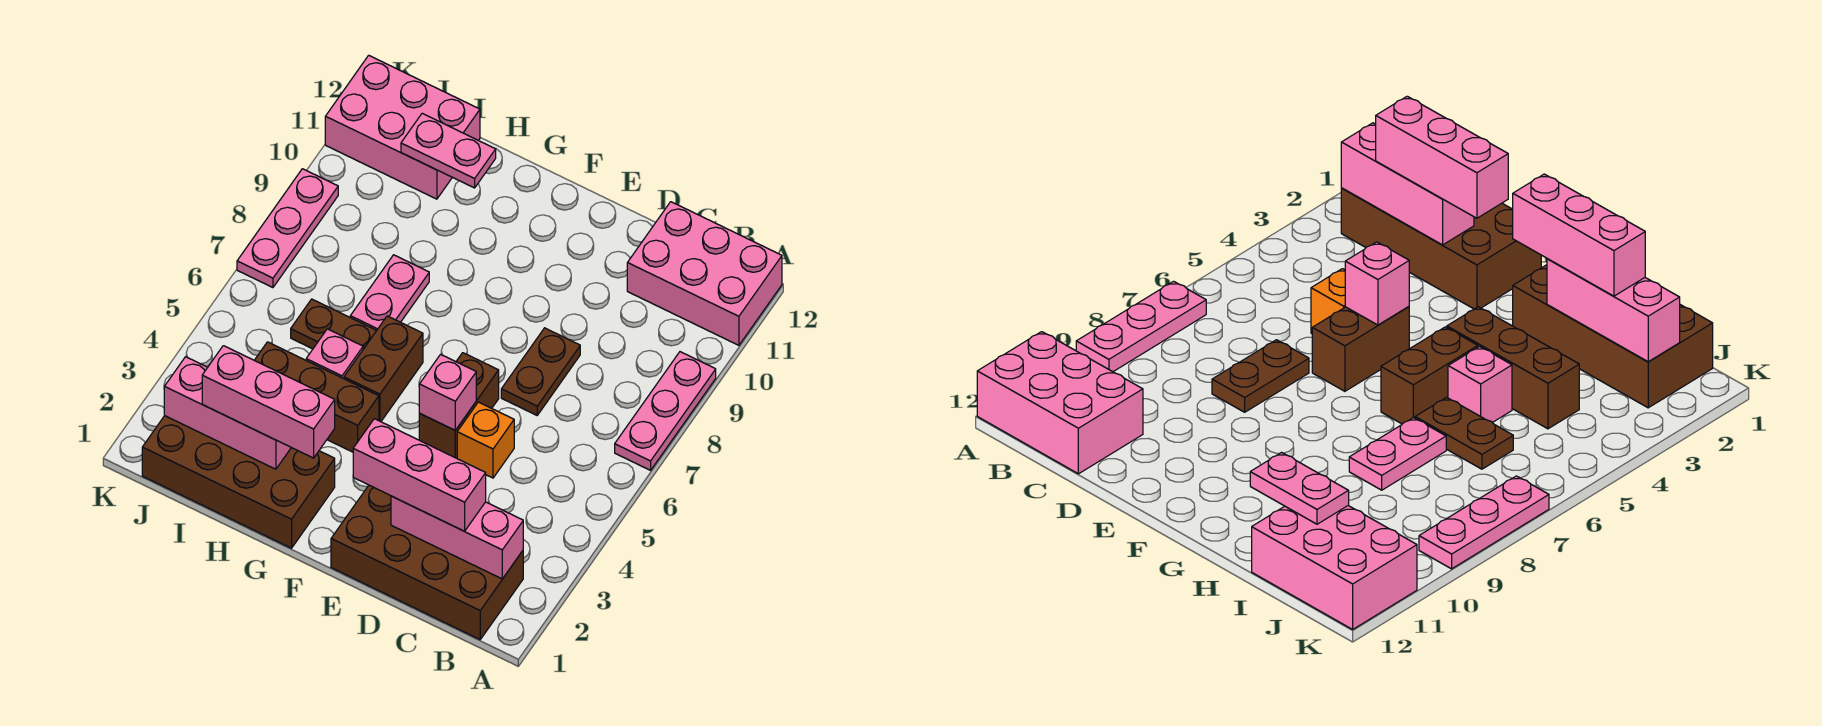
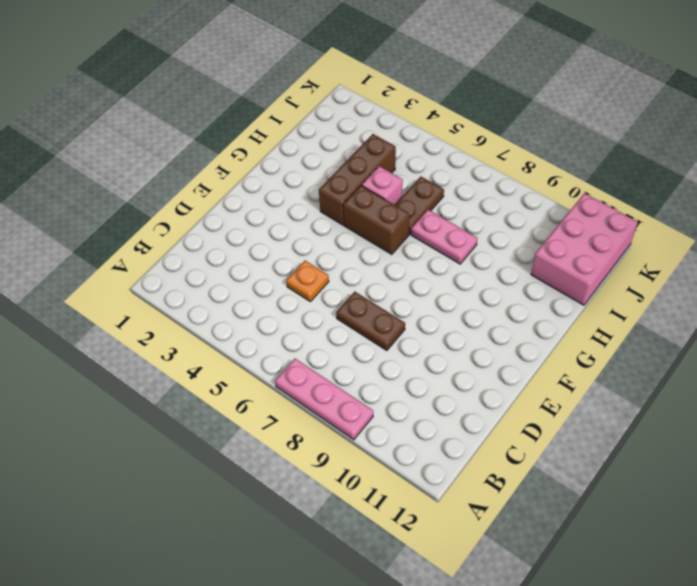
orange plate D5 level 1 -> orange brick D5 level 1
none -> pink brick A11:C12 level 1
none -> brown brick B1:E2 level 1
none -> brown brick E5:E6 level 1

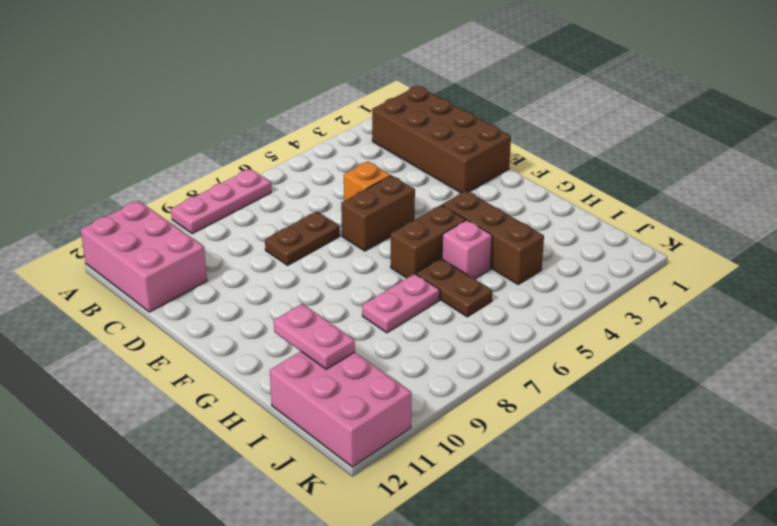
none -> brown brick G1:J2 level 1
none -> pink plate K7:K9 level 1
none -> pink brick B2:D2 level 2

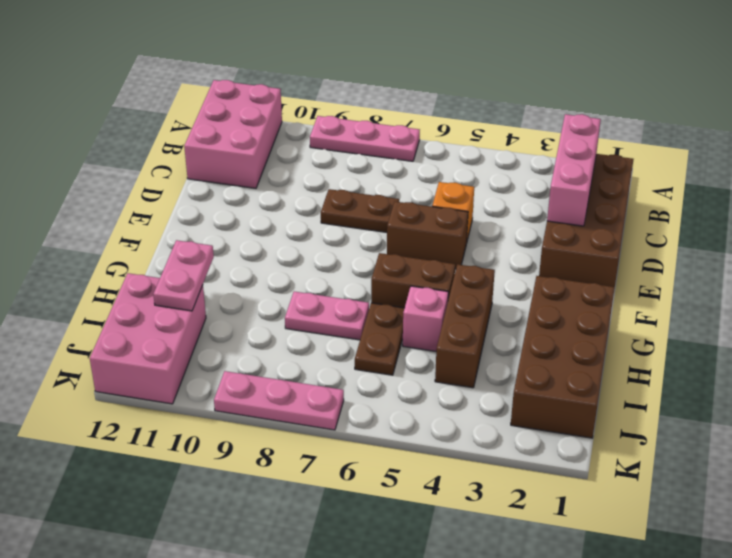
none -> pink brick E5 level 2
none -> pink brick H2:J2 level 2
none -> pink brick C2:E2 level 3

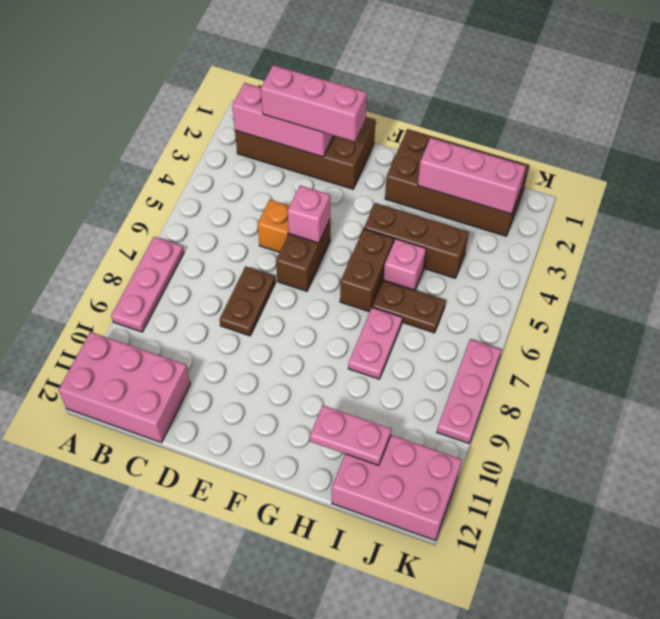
none -> pink brick G2:I2 level 3

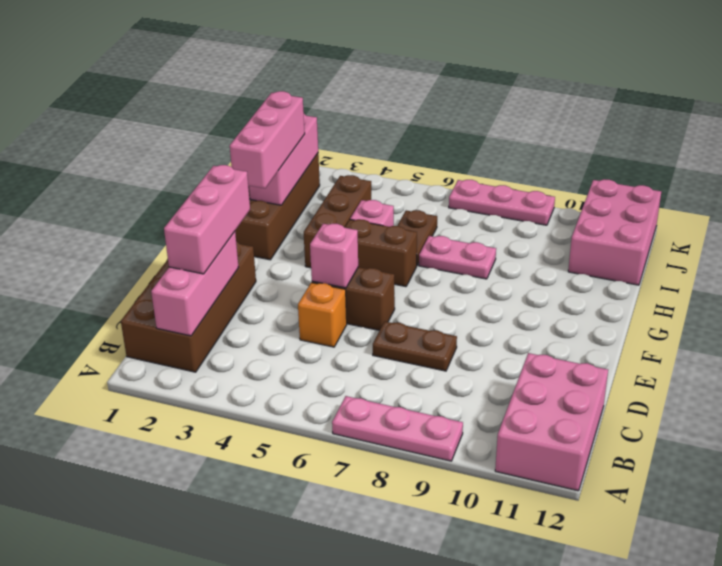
none -> pink plate H11:I11 level 2

